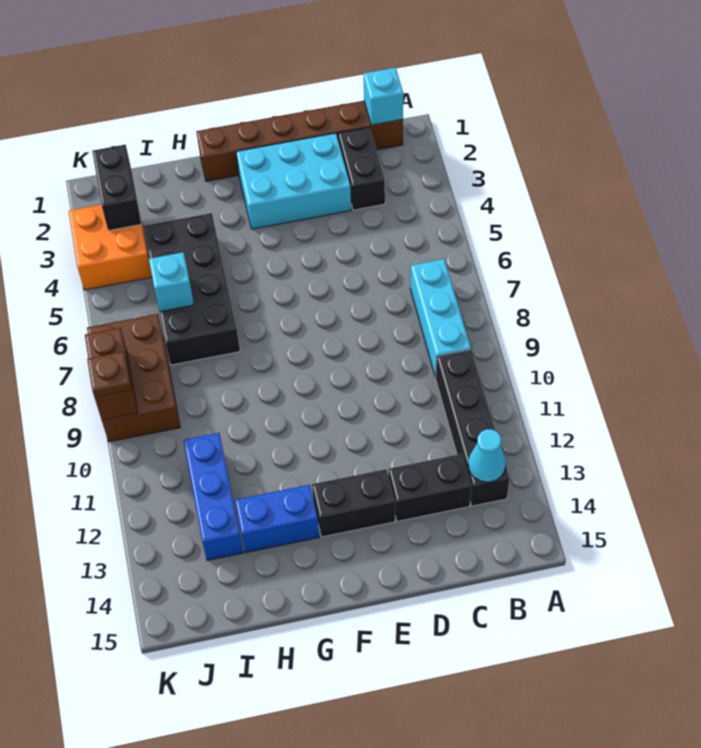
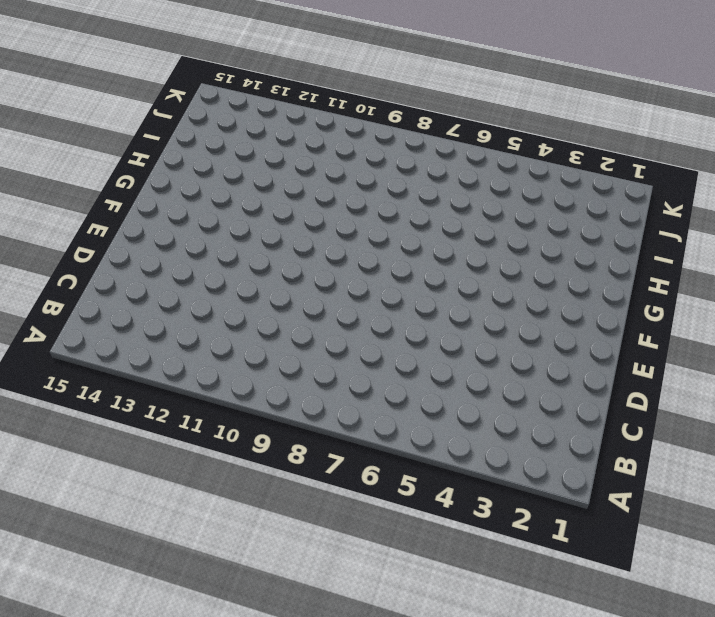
none -> brown brick B1:G1 level 1
none -> cyan brick B7:B9 level 1
none -> black brick B10:B13 level 1

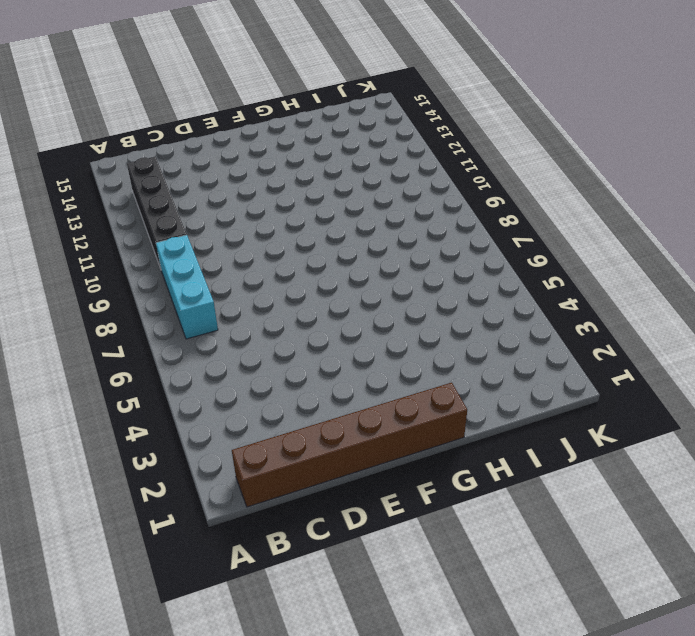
none -> black brick C2:C3 level 1
none -> black brick C13:D13 level 1
none -> cyan brick D2:F3 level 1

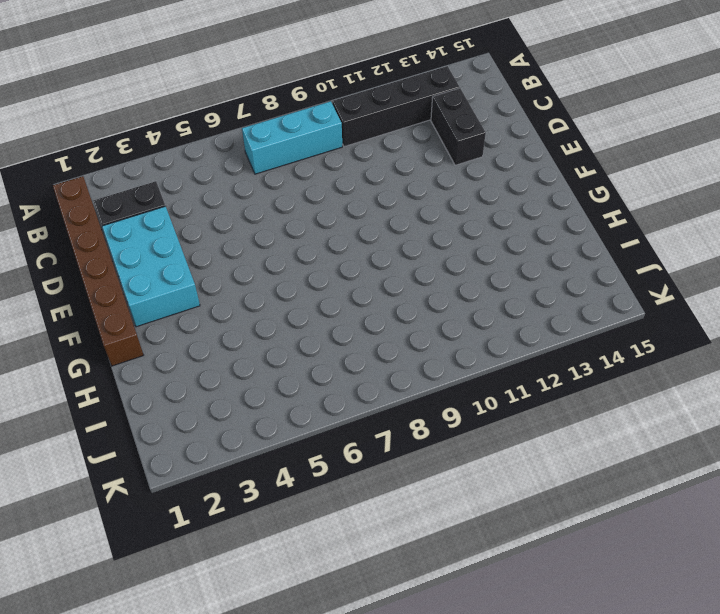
none -> black brick E13:F13 level 1
none -> blue brick G13:H13 level 1
none -> black brick H4:I7 level 1

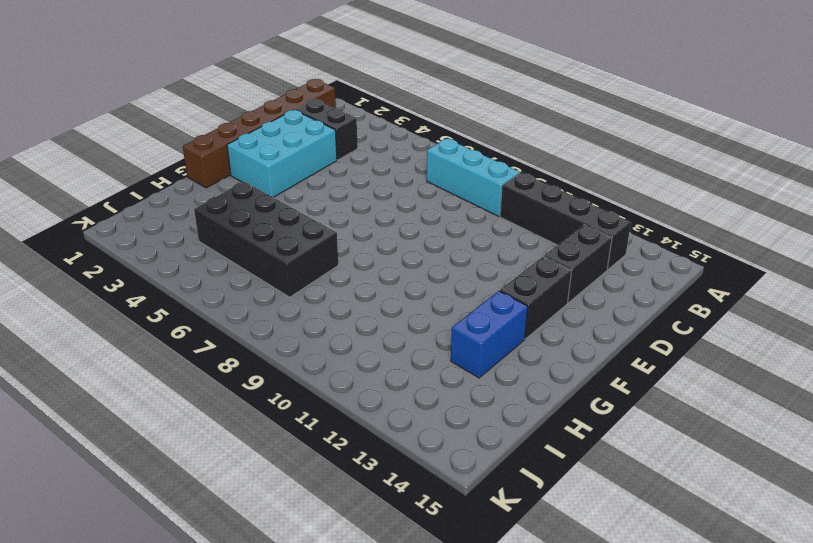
none -> blue brick I11:I13 level 1
none -> orange brick J3:K4 level 1
none -> brown brick J7:K9 level 1

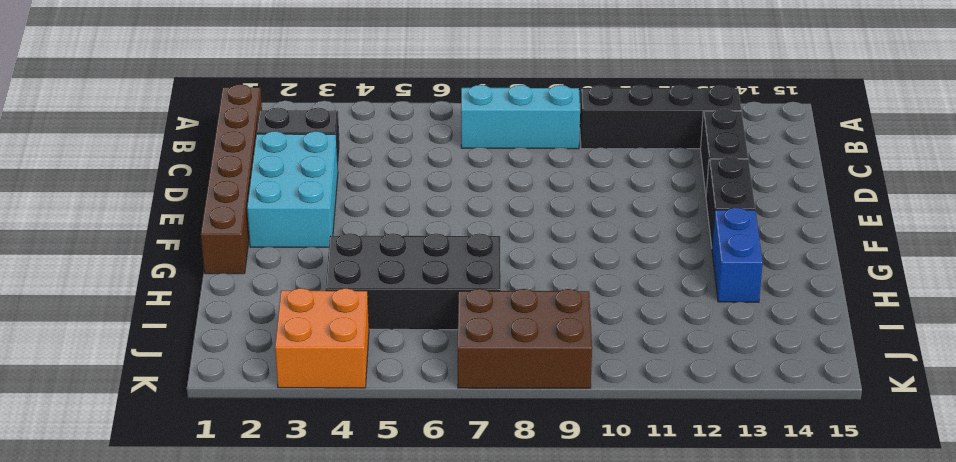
none -> blue brick I11:I13 level 1
none -> cyan brick B1 level 2
none -> cyan cone B13 level 2

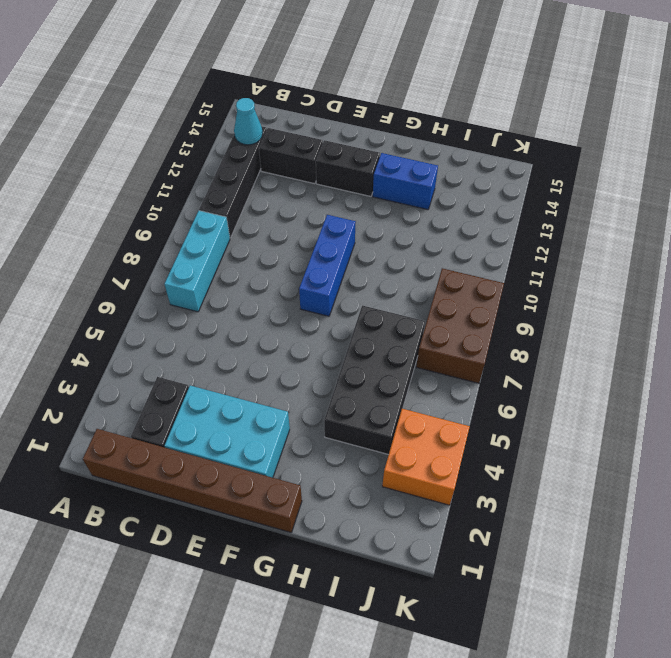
blue brick F8:F10 level 1 -> blue brick I11:I13 level 1
none -> cyan brick B1 level 2
none -> cyan brick I6 level 2
none -> black brick J2:J3 level 2

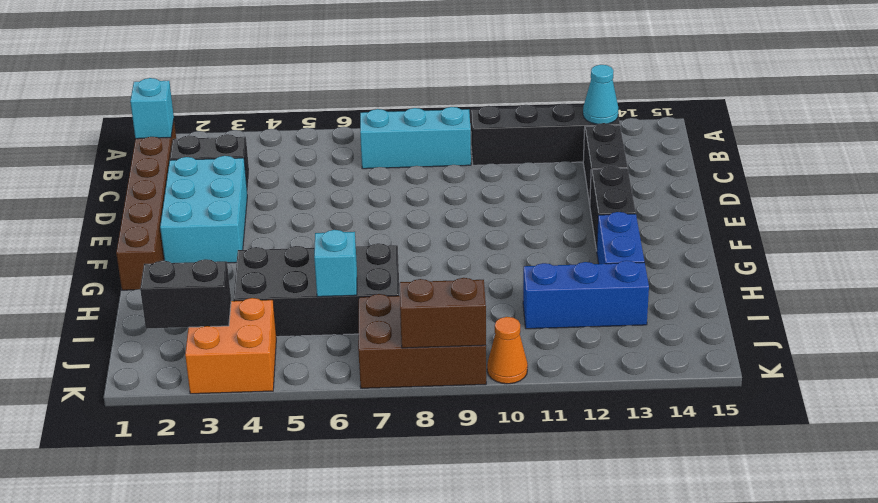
orange cone K10 level 1 -> none
none -> brown plate K9 level 3

